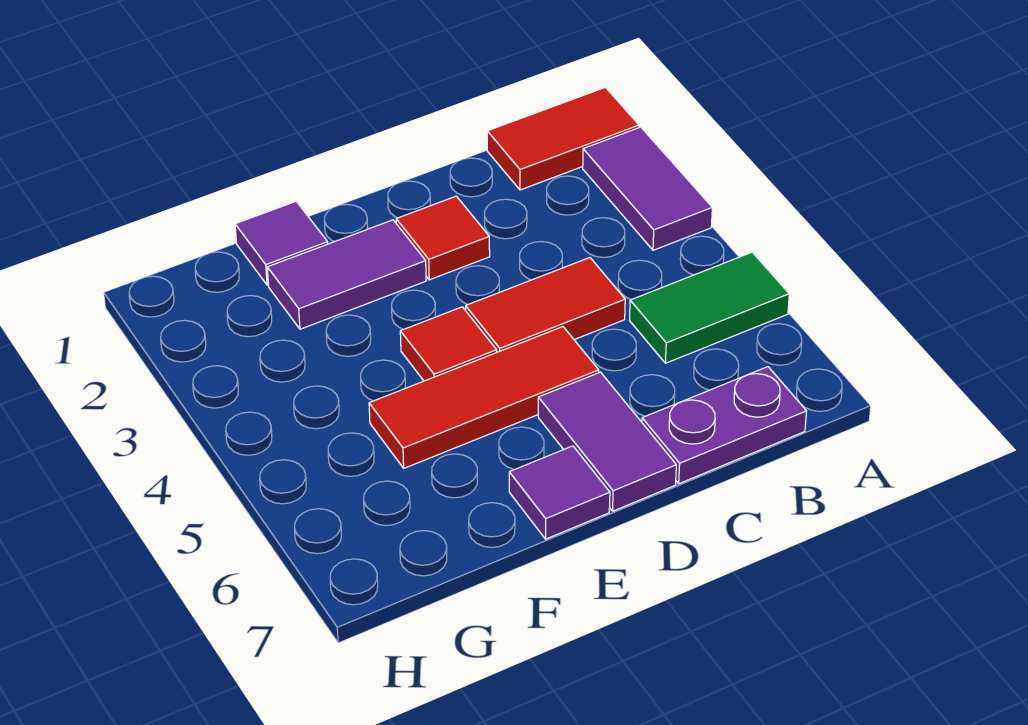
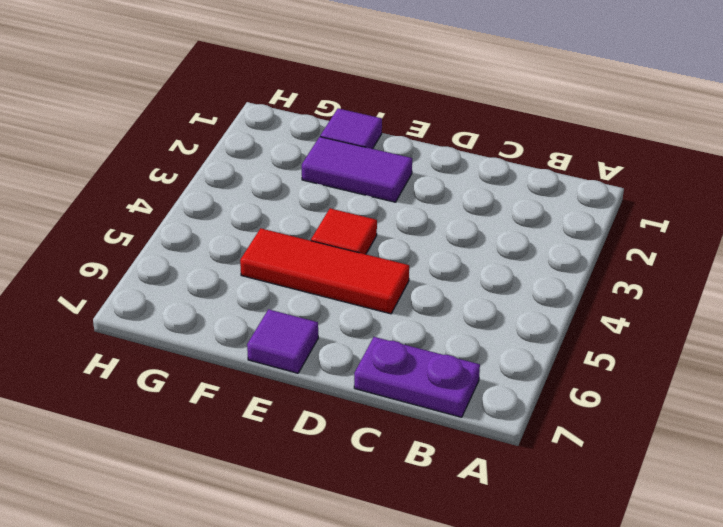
none -> red tile A1:B1 level 1
none -> purple tile A2:A3 level 1
none -> green tile A5:B5 level 1

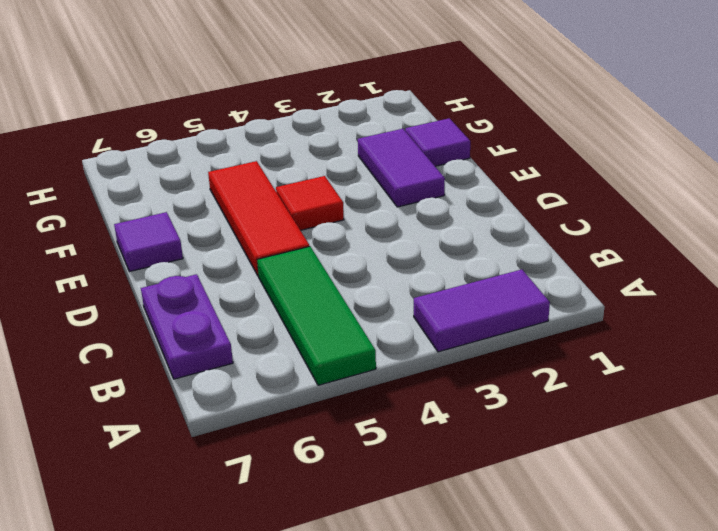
green tile A5:C5 level 1 -> green tile A5:B5 level 1
none -> red tile A1:B1 level 1
none -> red tile C4:D4 level 1
none -> red tile D2 level 1

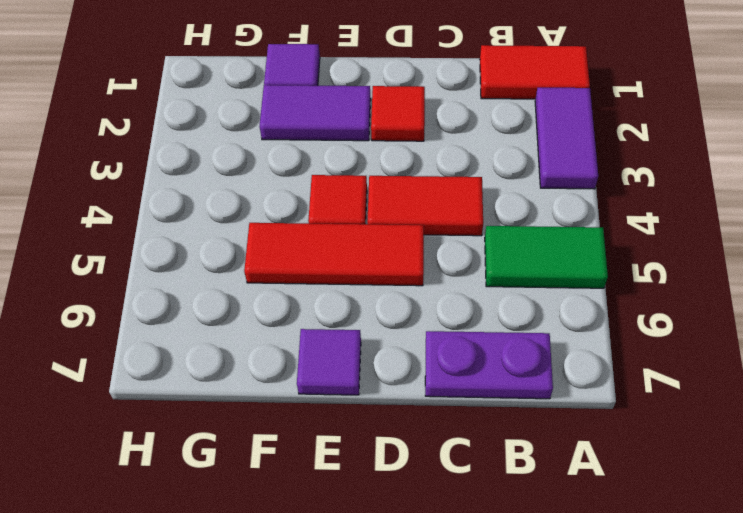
none -> purple tile D6:D7 level 1

